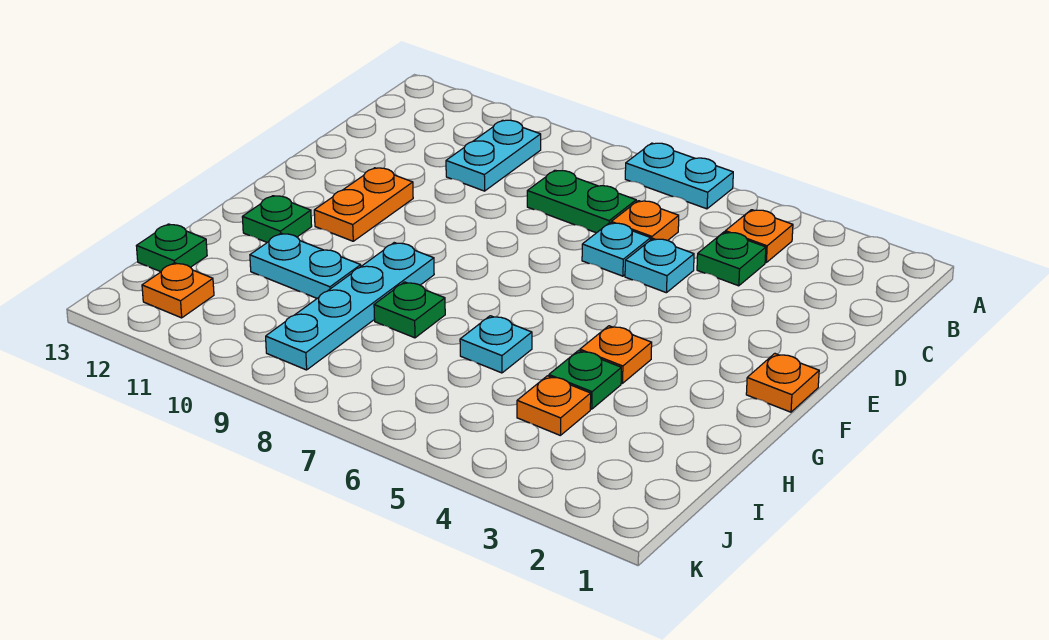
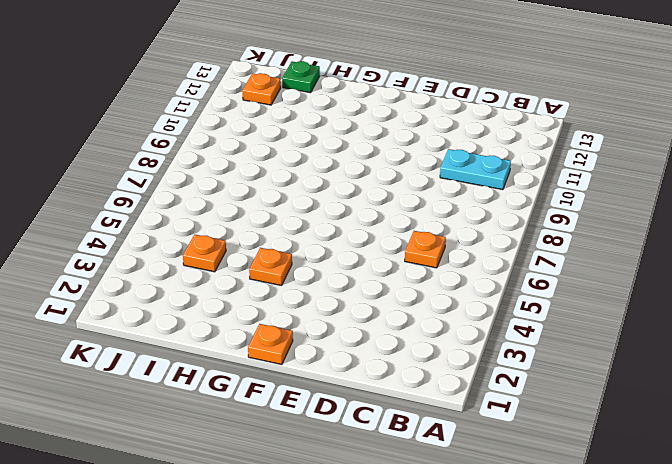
none -> cyan plate A6:A7 level 1
none -> orange plate B4 level 1
none -> green plate C4 level 1

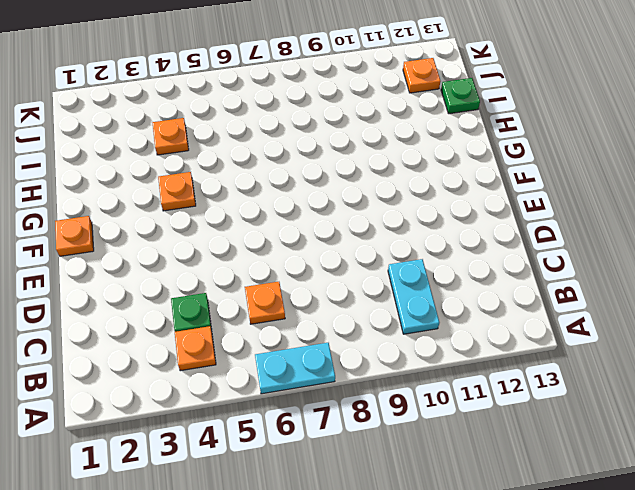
none -> green plate C7:C8 level 1
none -> cyan plate D5 level 1
none -> cyan plate D6 level 1

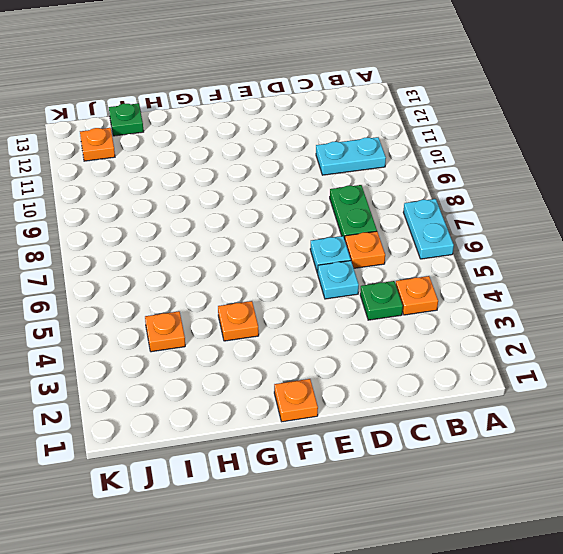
none -> orange plate E11:F11 level 1
none -> cyan plate G9:J9 level 1
none -> green plate G12 level 1

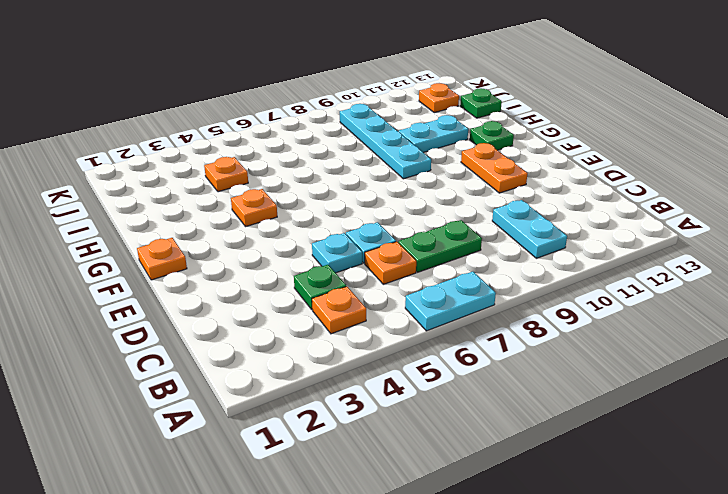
none -> green plate H4 level 1
none -> cyan plate H6 level 1
none -> green plate H8 level 1

